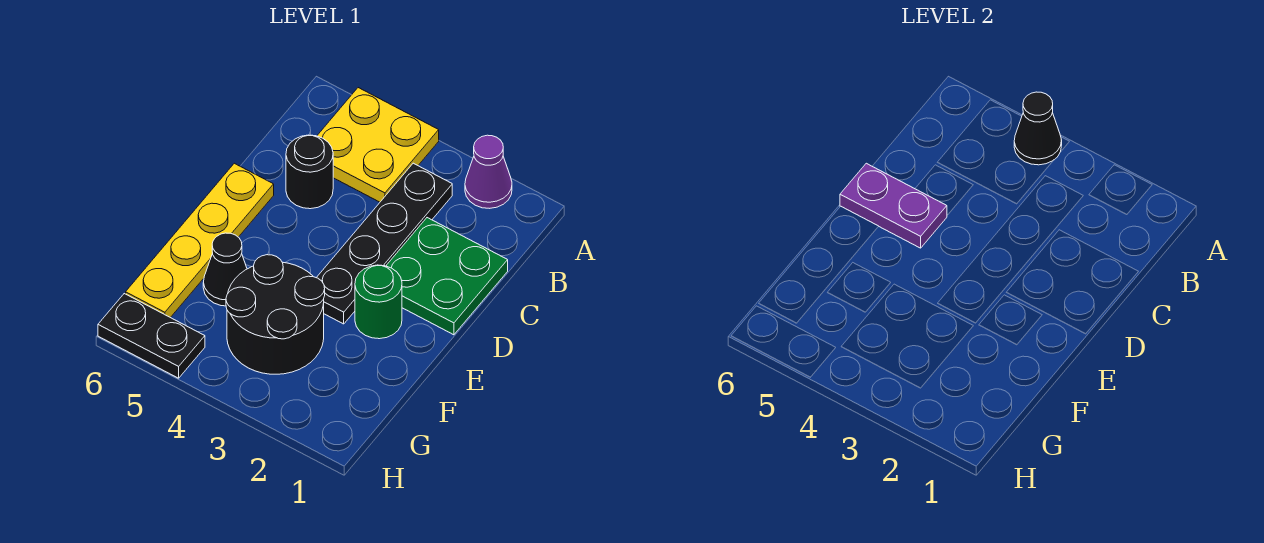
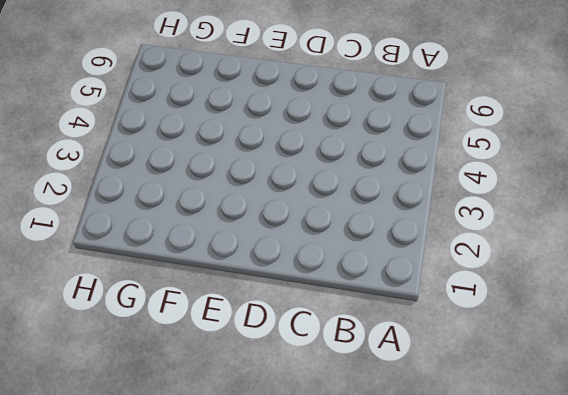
none -> purple cone A2 level 1
none -> yellow plate A4:B5 level 1
none -> black plate B3:E3 level 1

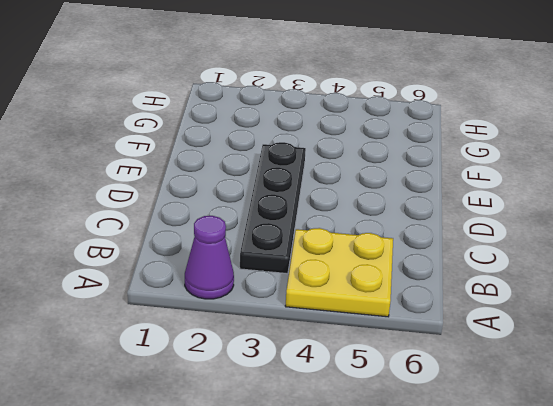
none -> green plate C1:D2 level 1
none -> black round brick C5 level 1
none -> yellow plate D6:G6 level 1

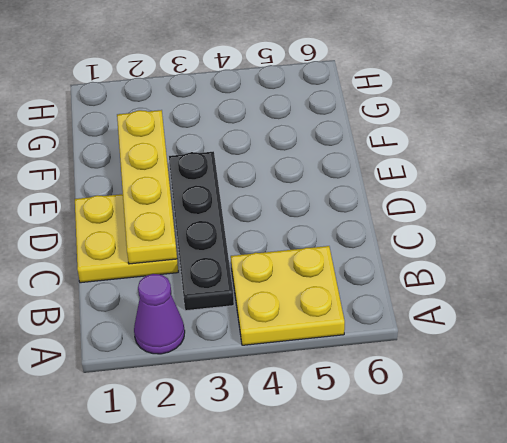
yellow plate C1:D2 level 1 -> green plate C1:D2 level 1
yellow plate C2:F2 level 2 -> yellow plate D6:G6 level 1
none -> black round brick C5 level 1
none -> green round brick E2 level 1
none -> black round brick F3:G4 level 1

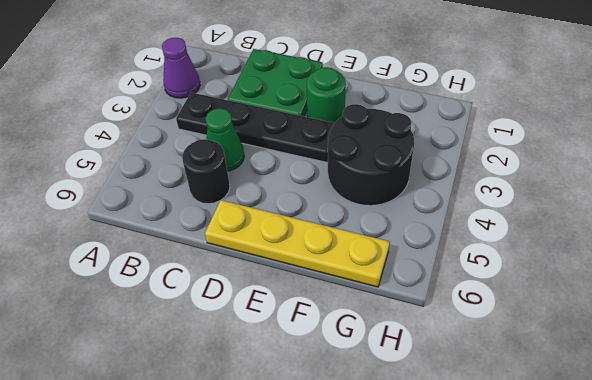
green cone C4 level 1 -> none
none -> yellow plate A4:B5 level 1
none -> black cone F5 level 1
none -> black plate H5:H6 level 1

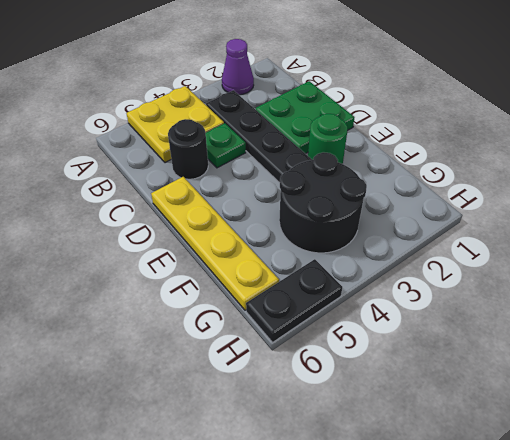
green plate C4 level 1 -> none
none -> black cone F5 level 1
none -> black cone A4 level 2
none -> purple plate D5:D6 level 2

